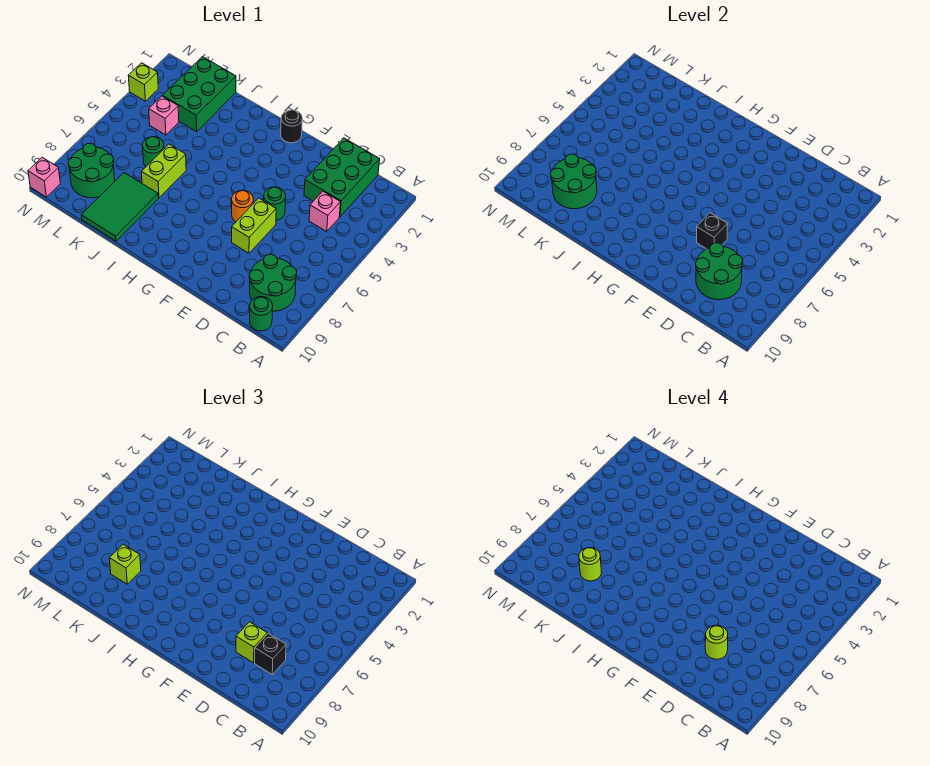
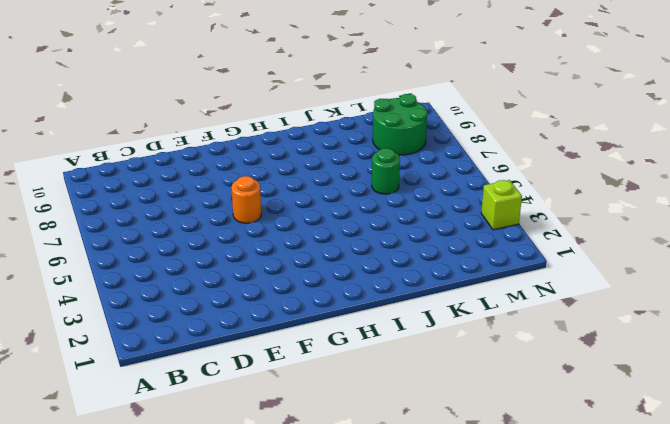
none -> green round brick B8:C9 level 1
none -> green round brick B10 level 1
none -> green brick C1:D3 level 1

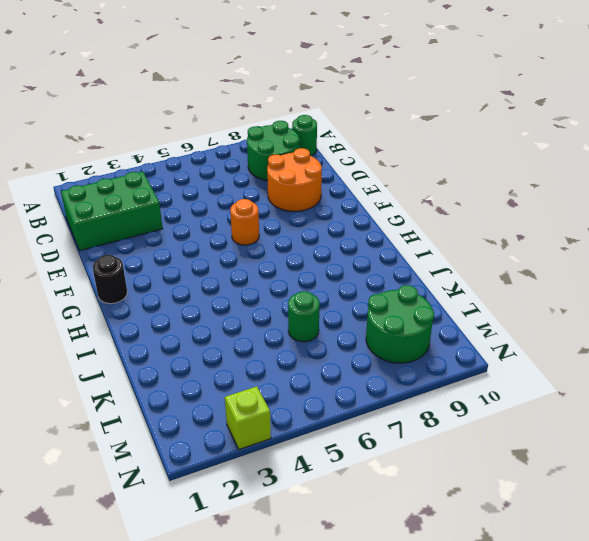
orange round brick D8:E9 level 1 -> none
none -> pink brick C4 level 1
none -> green round brick E5 level 1
none -> lime brick E6:E7 level 1

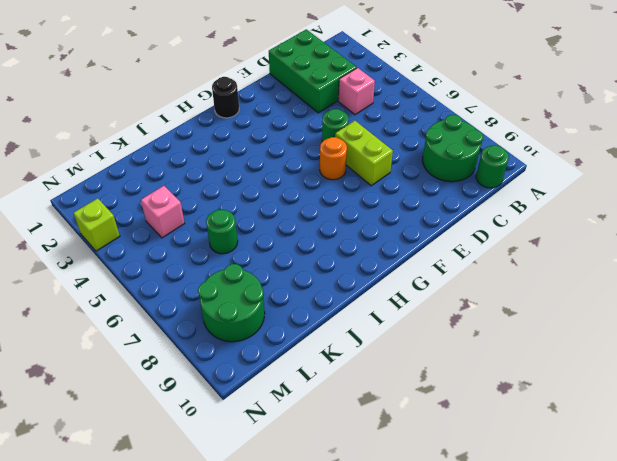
none -> lime brick J6:J7 level 1
none -> green tile J8:K10 level 1
none -> green brick K1:L3 level 1

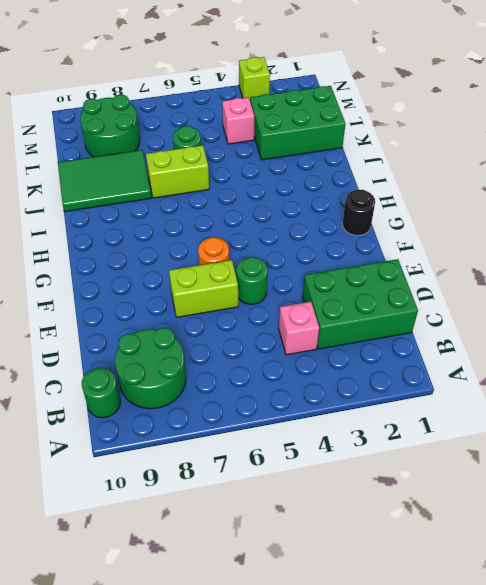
none -> pink brick N10 level 1
none -> green round brick C8:D9 level 2
none -> black brick E7 level 2

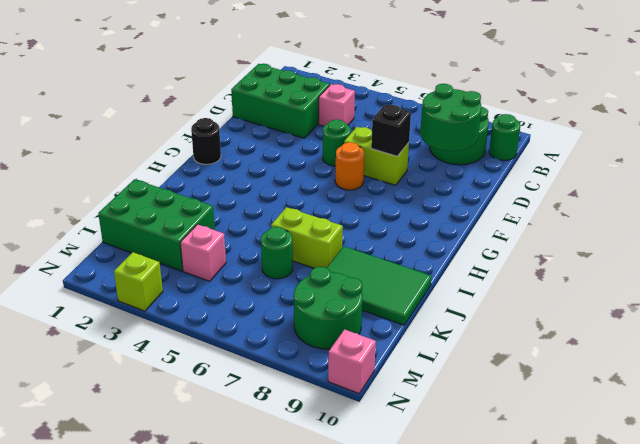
none -> green round brick K8:L9 level 2
none -> black brick C8 level 3
none -> lime brick D8 level 3

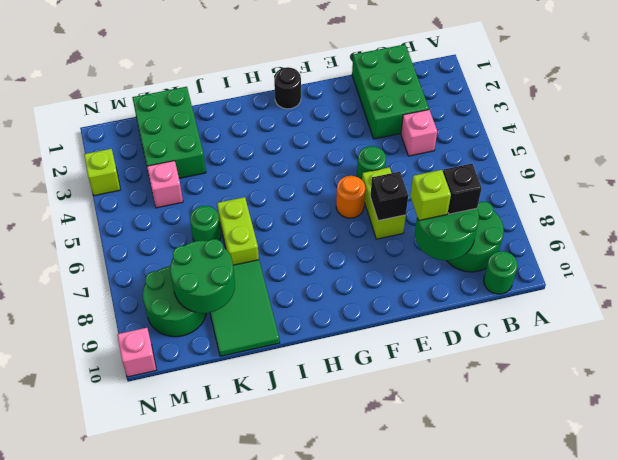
none -> lime brick K8 level 3
none -> lime round brick D8 level 4
none -> lime round brick K8 level 4

